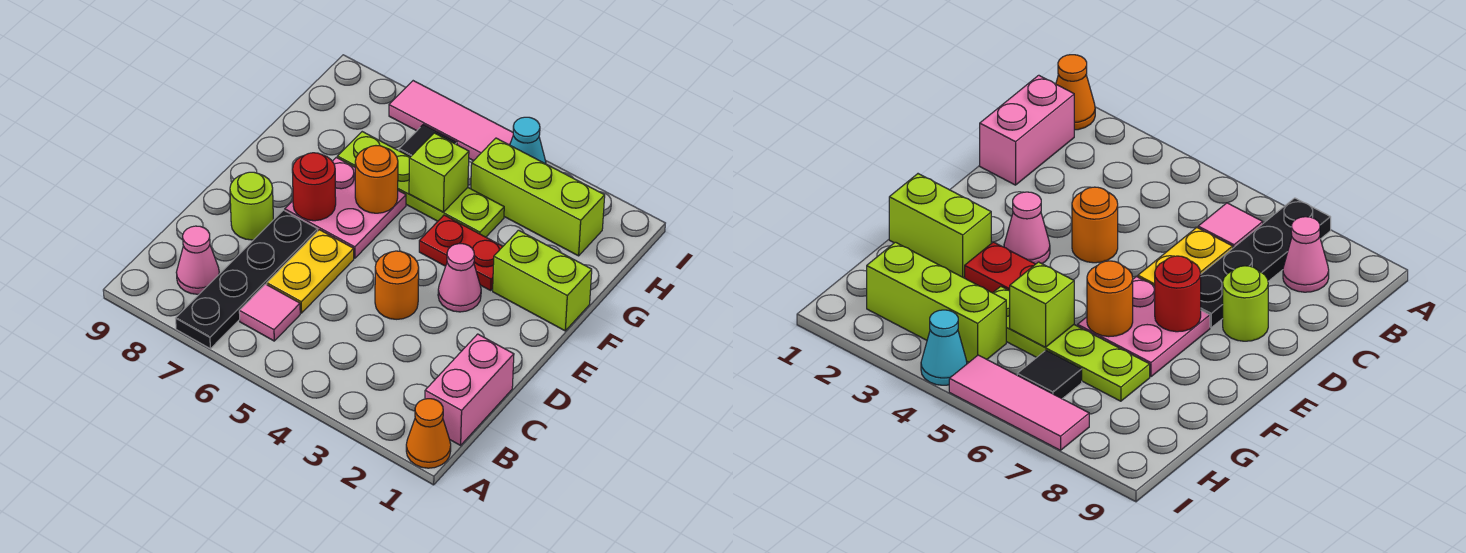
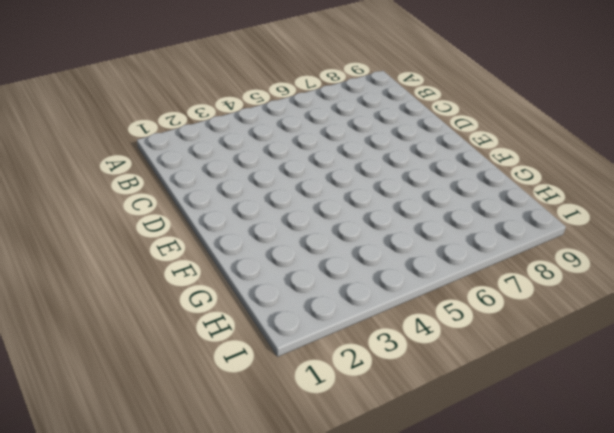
none -> orange cone A1 level 1
none -> black plate A7:D7 level 1
none -> pink brick B1:C1 level 1

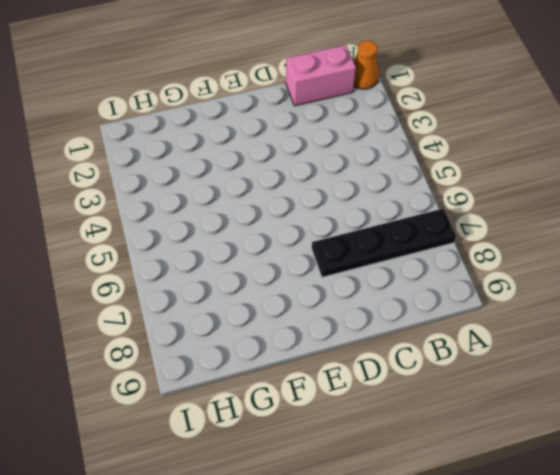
none -> pink tile B6 level 1
none -> pink cone B8 level 1
none -> yellow plate C6:D6 level 1

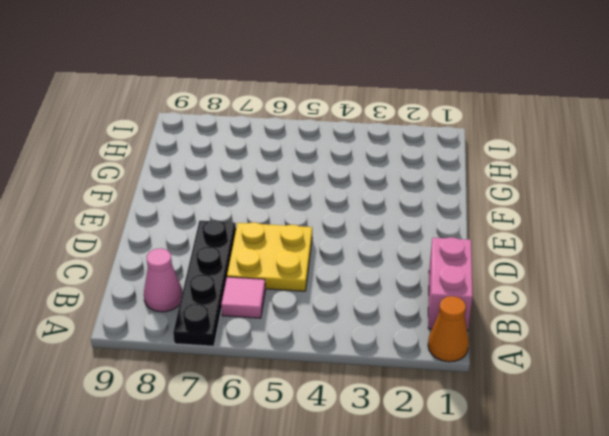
yellow plate C5:D6 level 1 -> yellow plate C6:D6 level 1
none -> orange round brick D4 level 1
none -> lime round brick D8 level 1
none -> pink cone E3 level 1

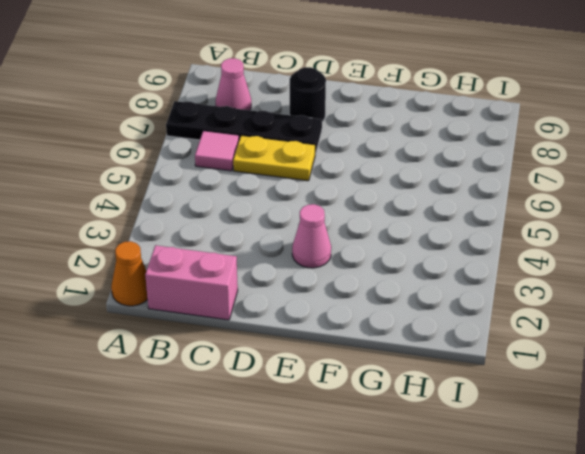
black round brick D8 level 1 -> lime round brick D8 level 1
none -> orange round brick D4 level 1
none -> pink plate E6:F7 level 1
none -> lime brick F1:F2 level 1

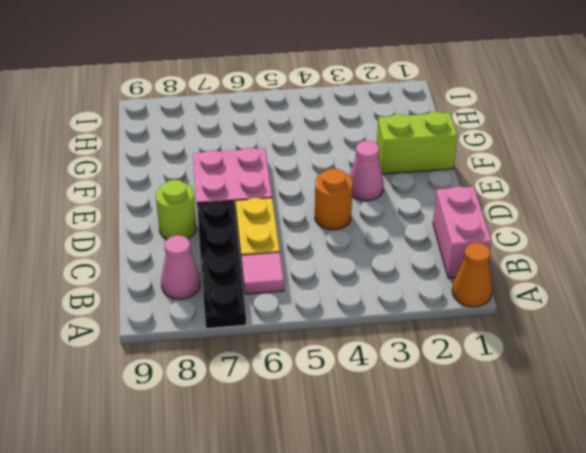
none -> red plate F3:F4 level 1
none -> lime plate G4:G7 level 1
none -> lime brick H2:H4 level 1

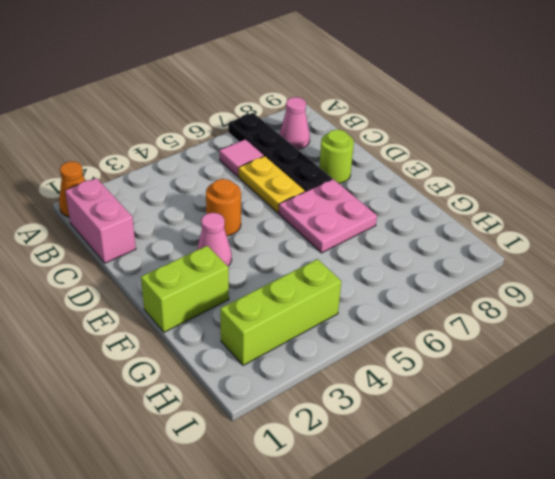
none -> red plate F3:F4 level 1
none -> lime plate G4:G7 level 1
none -> black tile H6 level 1

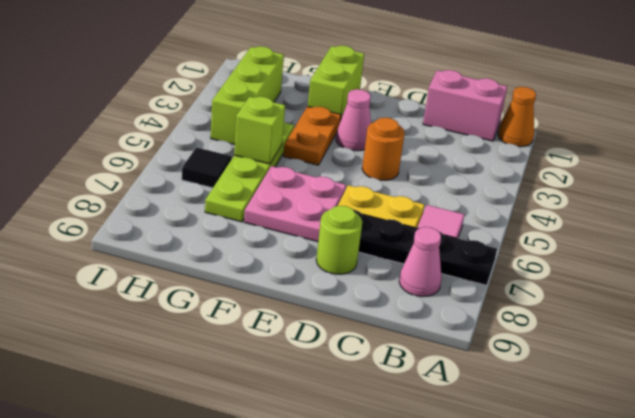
orange plate F3:F4 level 1 -> red plate F3:F4 level 1
none -> cyan cone I4 level 1
none -> pink tile I5:I7 level 1
none -> red round brick E7 level 2

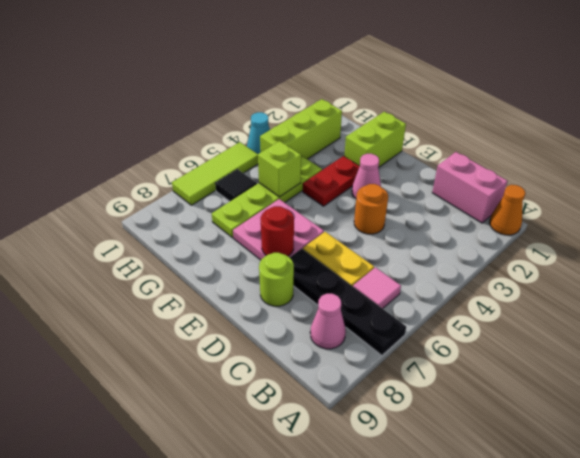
lime tile I5:I7 level 1 -> pink tile I5:I7 level 1
none -> orange round brick F6 level 2

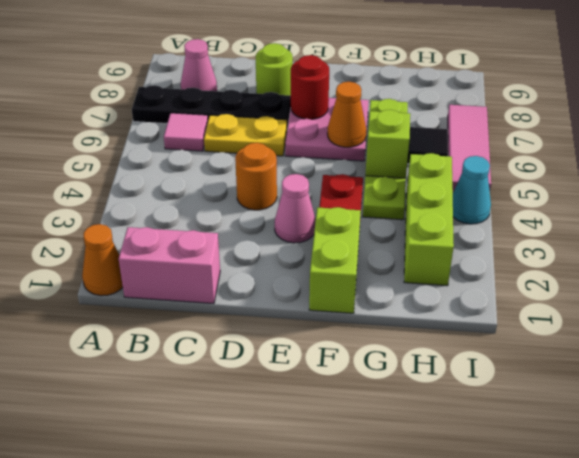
orange cone F6 level 2 -> orange round brick F6 level 2

